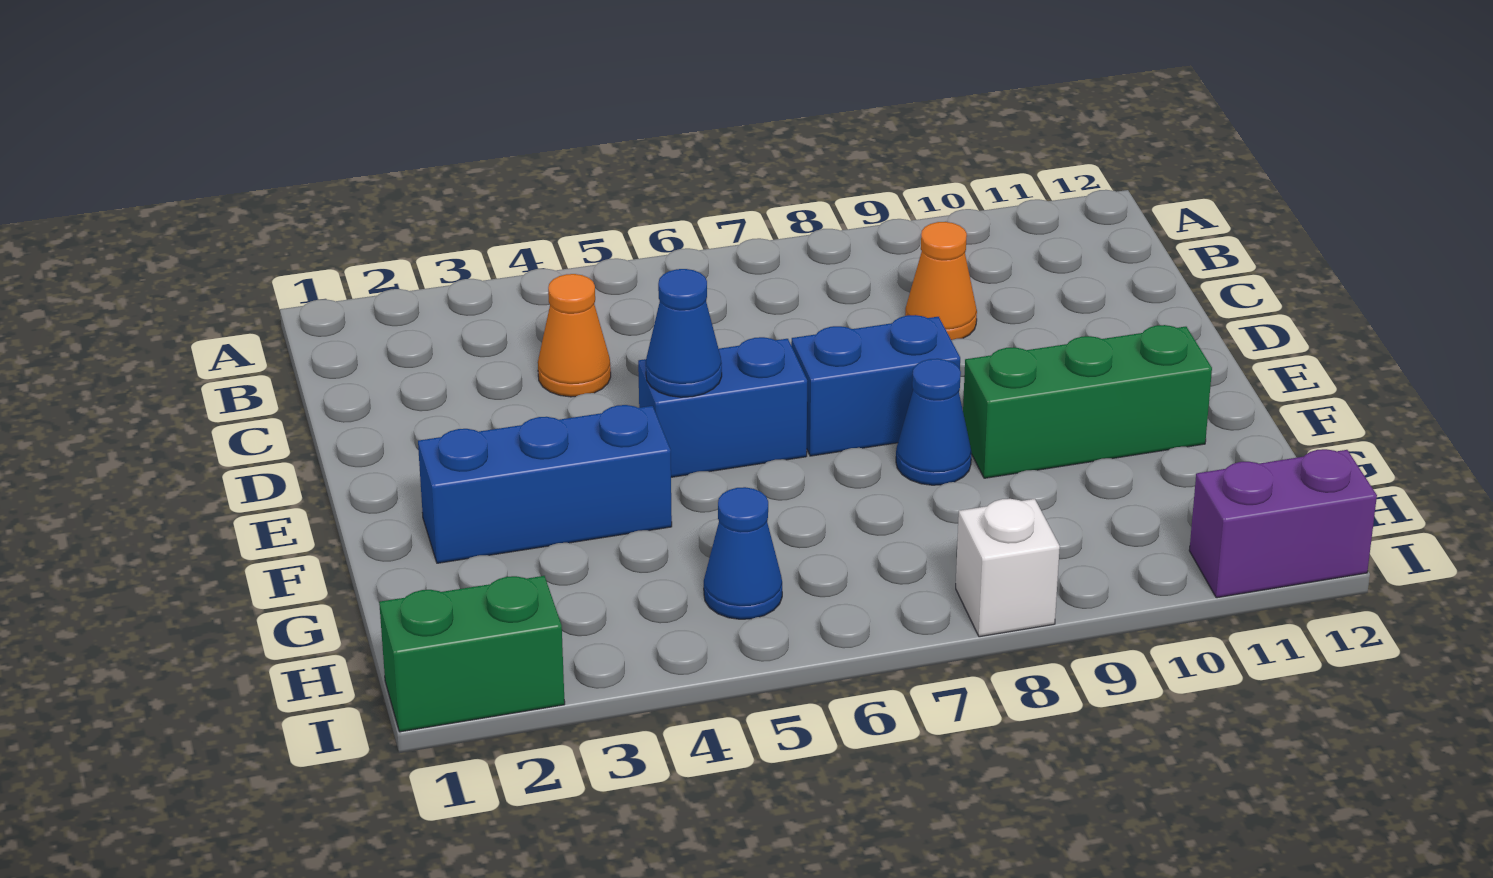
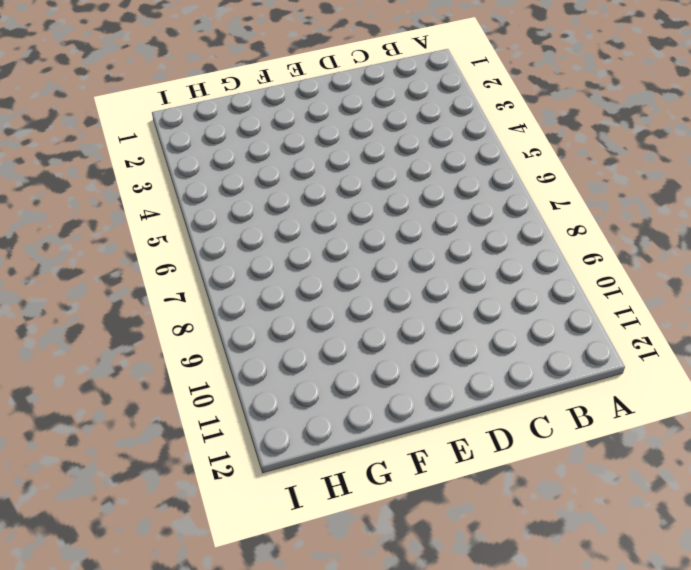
none -> orange cone C4 level 1
none -> orange cone C9 level 1
none -> blue brick E5:E6 level 1

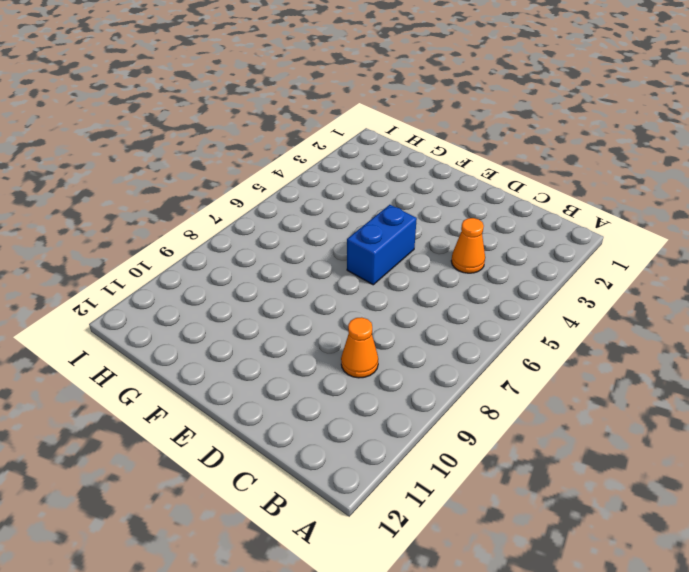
none -> blue brick E7:E8 level 1
none -> blue brick F2:F4 level 1
none -> blue cone F8 level 1

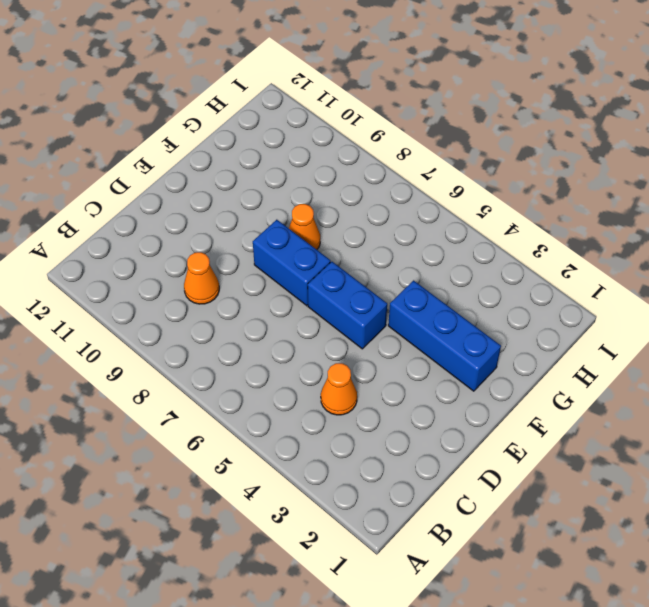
orange cone F8 level 1 -> blue cone F8 level 1
none -> green brick F9:F11 level 1
none -> blue cone H5 level 1
none -> green brick I1:I2 level 1

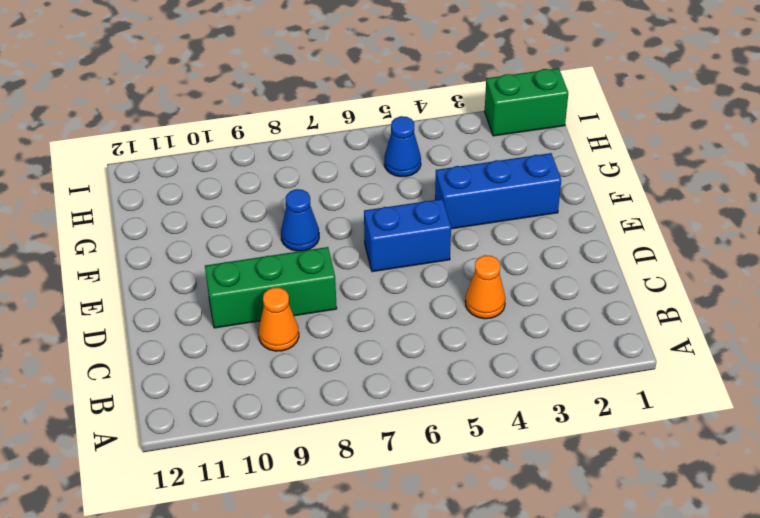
green brick D8:D10 level 1 -> green brick F9:F11 level 1
none -> blue brick E7:E8 level 1
none -> white brick I8 level 1
none -> purple brick I11:I12 level 1

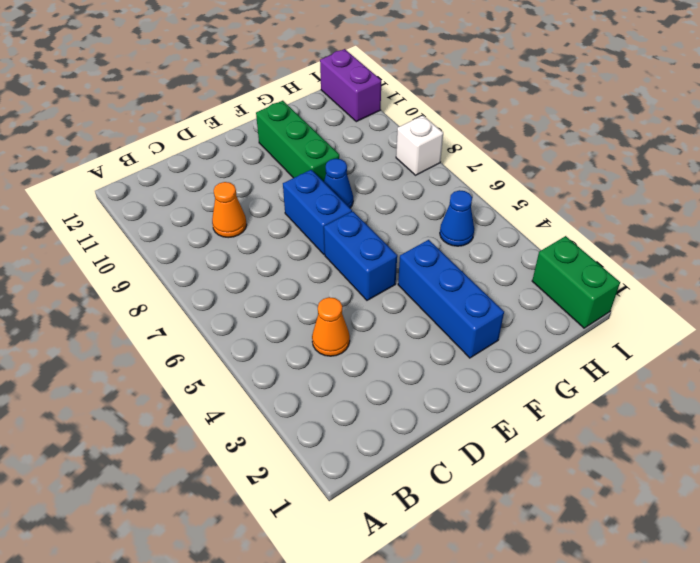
none -> blue cone E5 level 2

